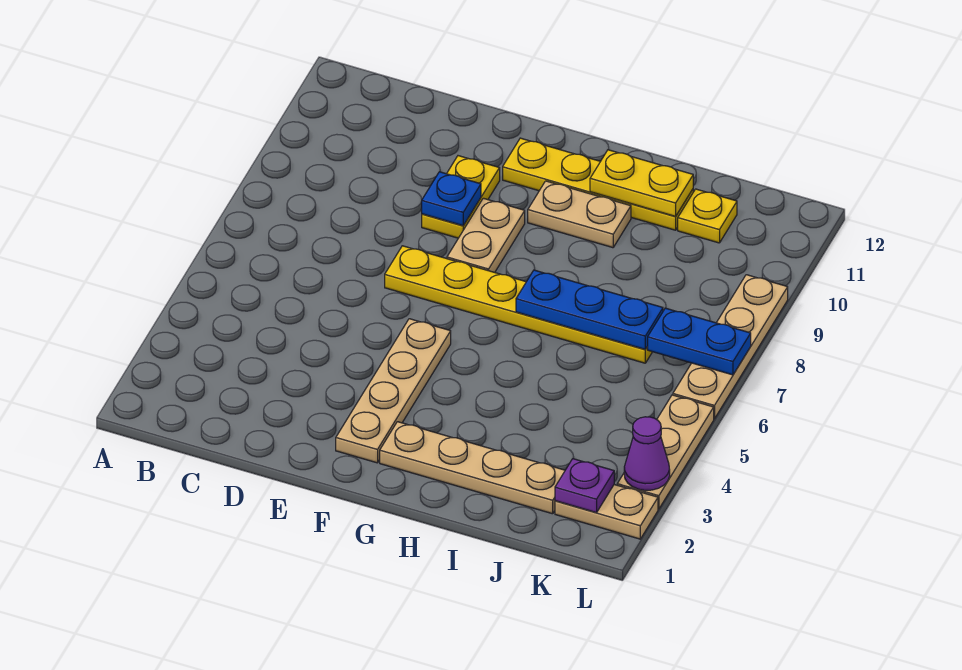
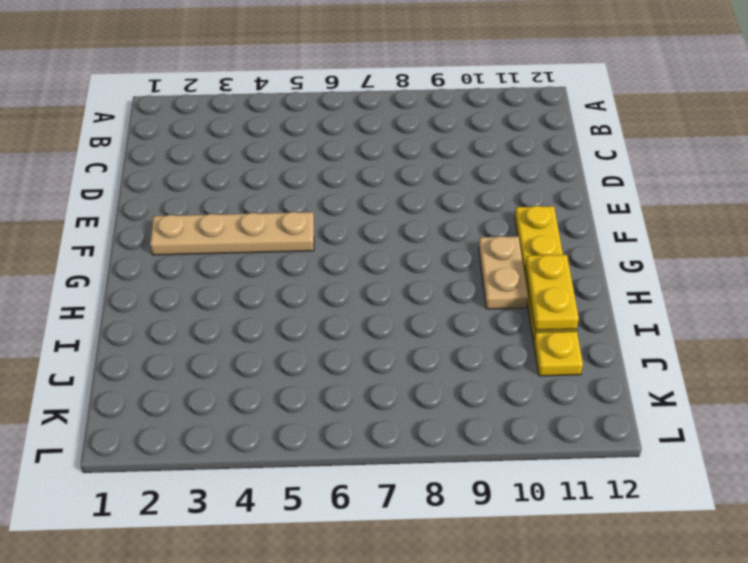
none -> yellow plate E7:J7 level 1
none -> yellow plate E9:E10 level 1
none -> tan plate F8:F9 level 1

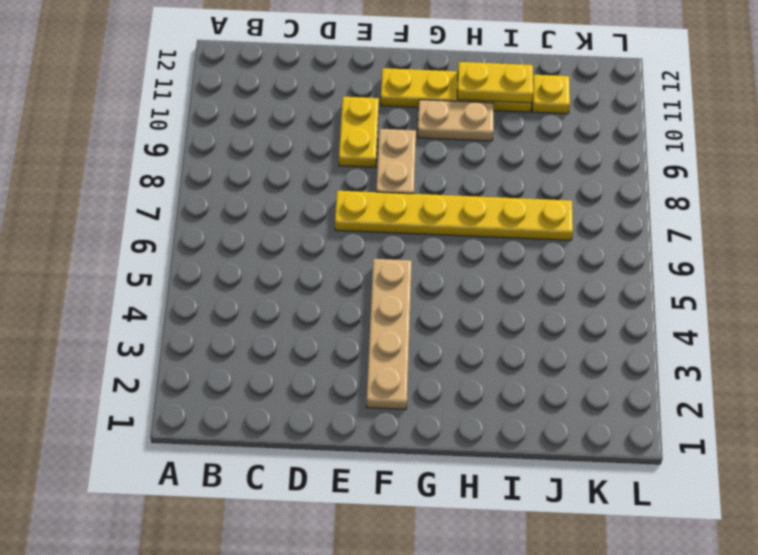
none -> tan plate G2:J2 level 1
none -> tan plate K2:L2 level 1
none -> tan plate L3:L5 level 1

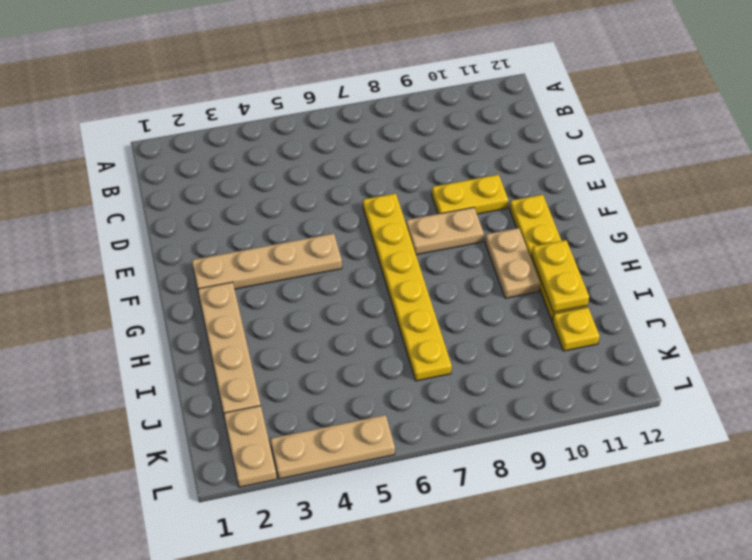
none -> tan plate L6:L9 level 1
none -> blue plate E9 level 2
none -> blue plate H7:J7 level 2

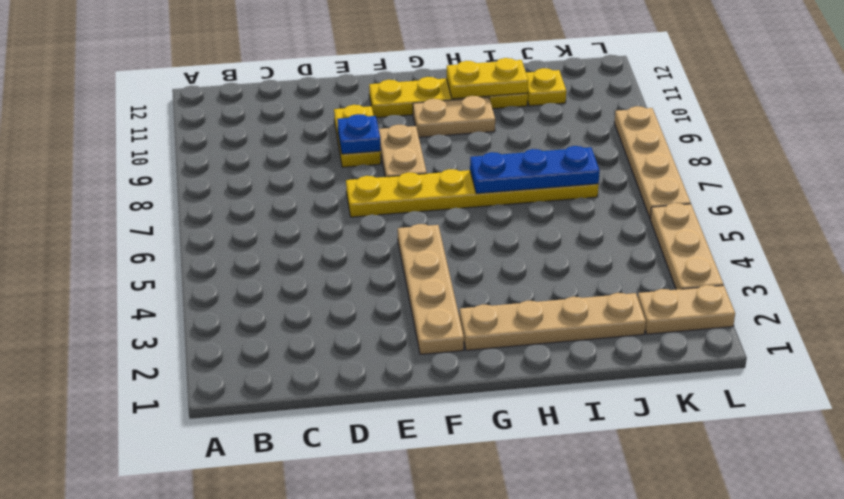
none -> purple plate K2 level 2
none -> blue plate K7:L7 level 2
none -> purple cone L3 level 2

